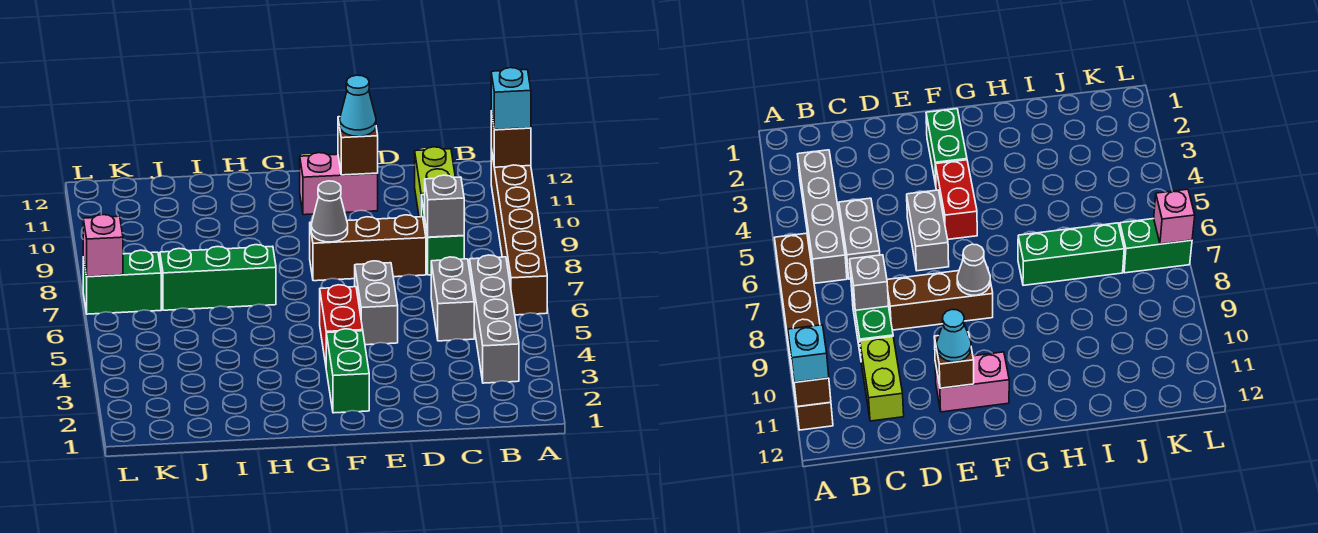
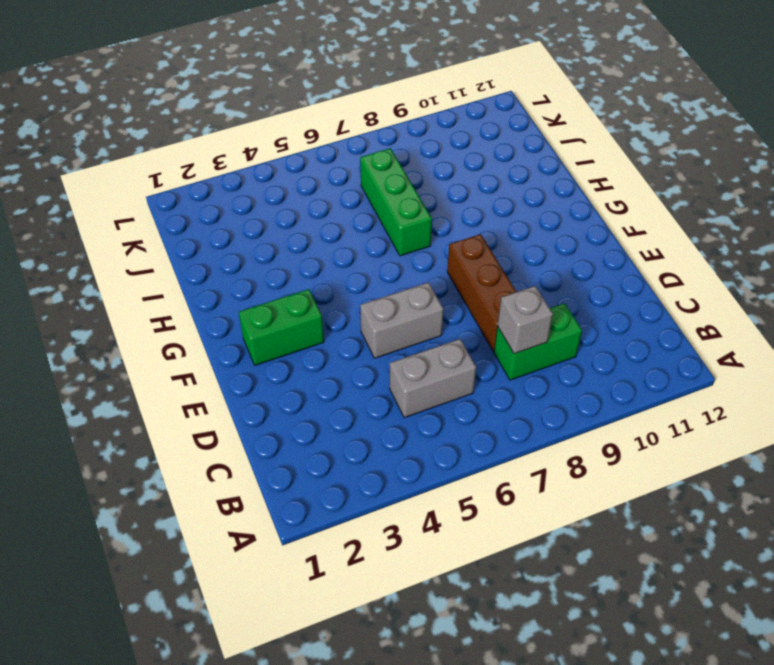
none -> brown brick A6:A11 level 1
none -> grey brick B3:B6 level 1
none -> lime brick C10:C11 level 1

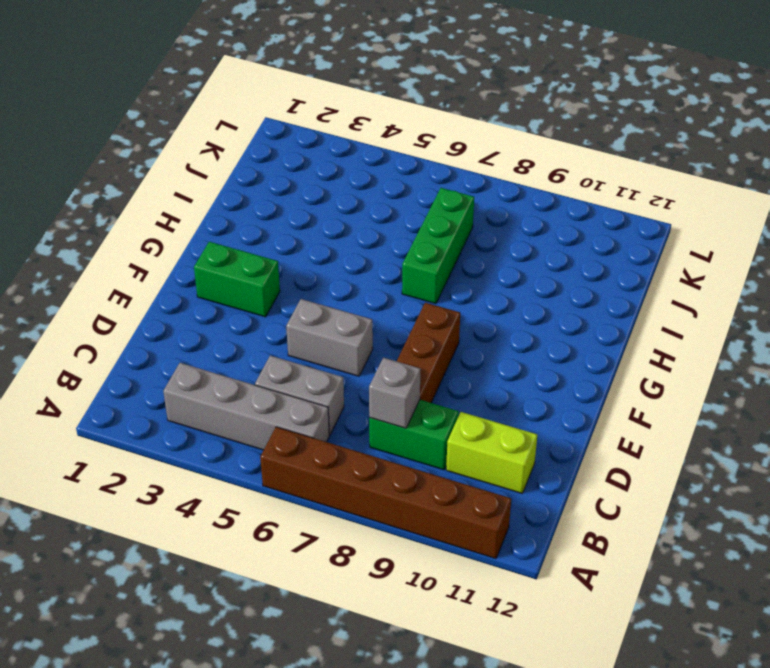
none -> pink brick E11:F11 level 1
none -> red brick F4:F5 level 1
none -> green brick K7:L7 level 1

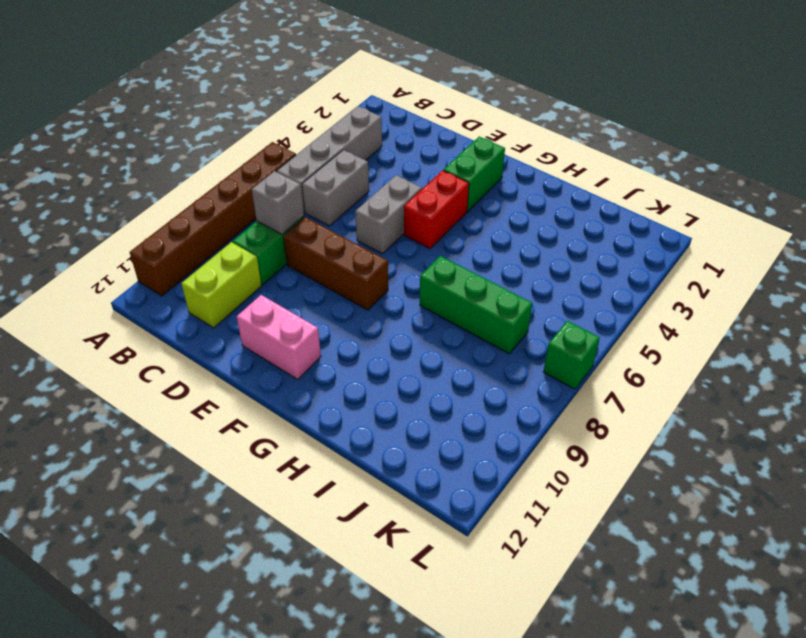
green brick L7 level 1 -> green brick K7:L7 level 1
none -> brown brick A11 level 2
none -> brown brick E11 level 2
none -> grey cone F8 level 2

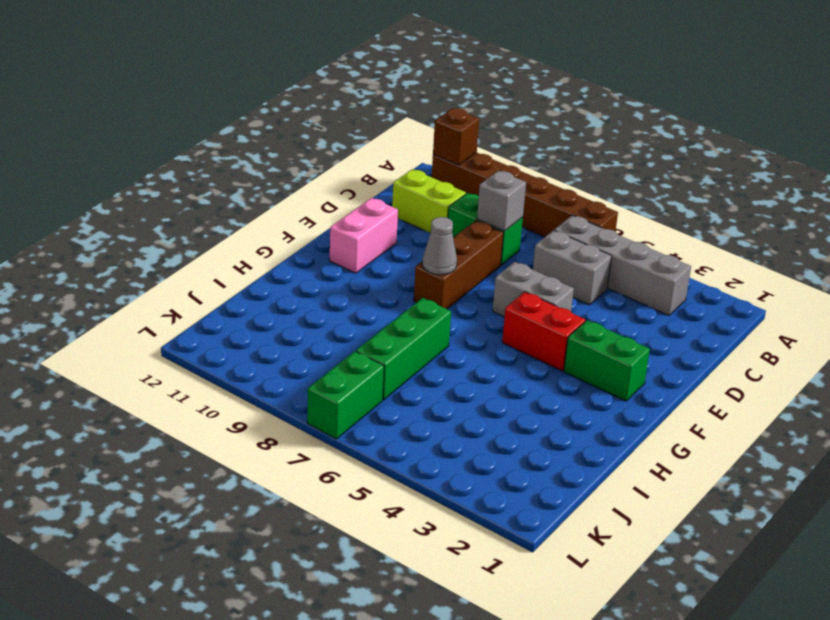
none -> brown brick E11 level 2
none -> pink brick L7 level 2
none -> cyan brick A11 level 3

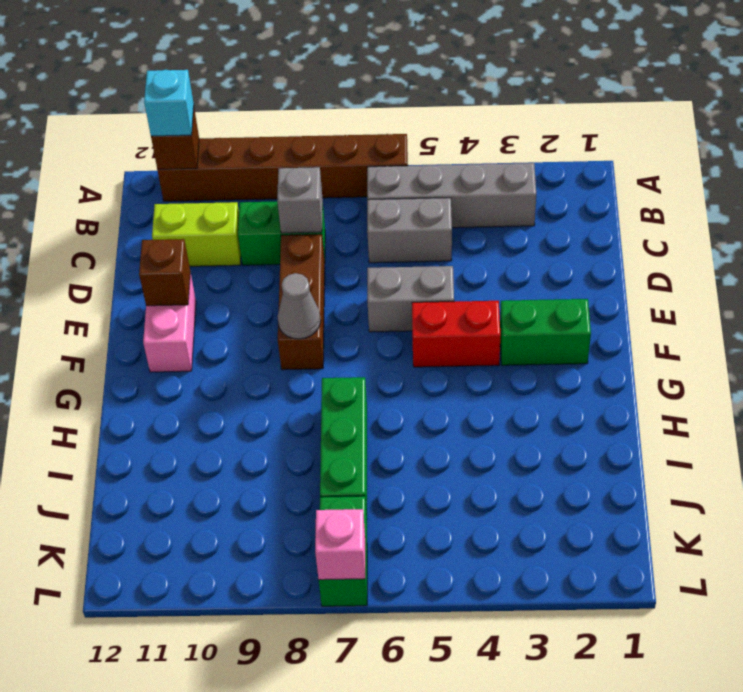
none -> cyan cone E11 level 3

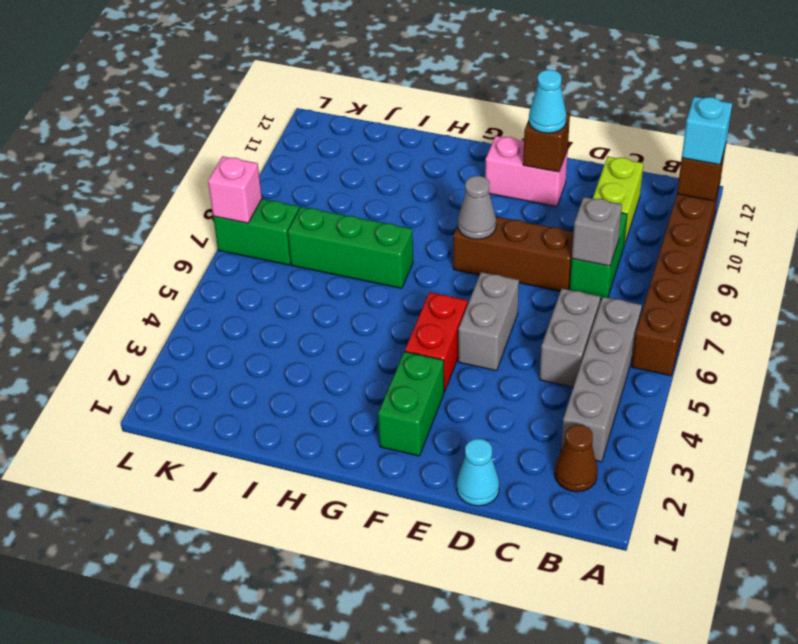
brown cone B2 level 1 -> none
cyan cone D1 level 1 -> none

